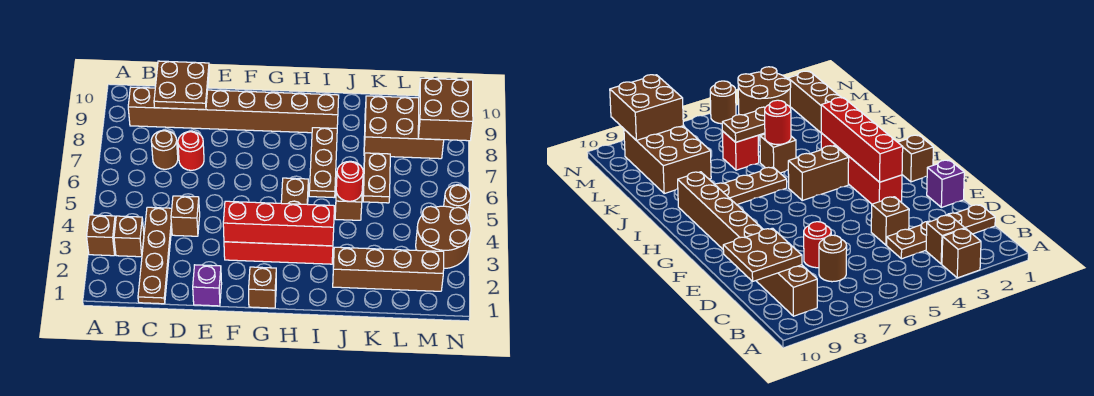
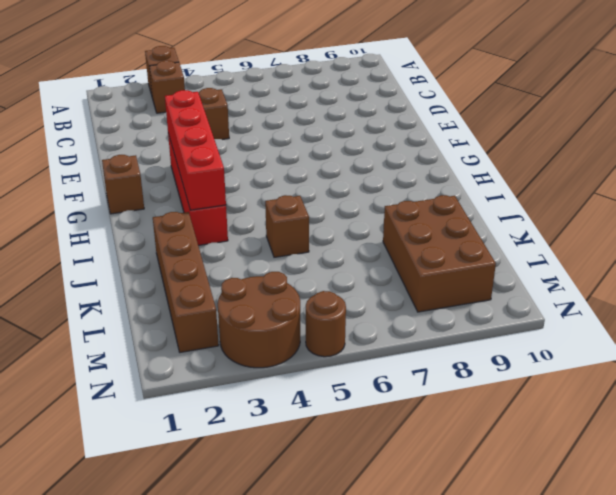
none -> brown brick B9:I9 level 1
none -> brown plate C1:C4 level 1
none -> brown round brick C7 level 1

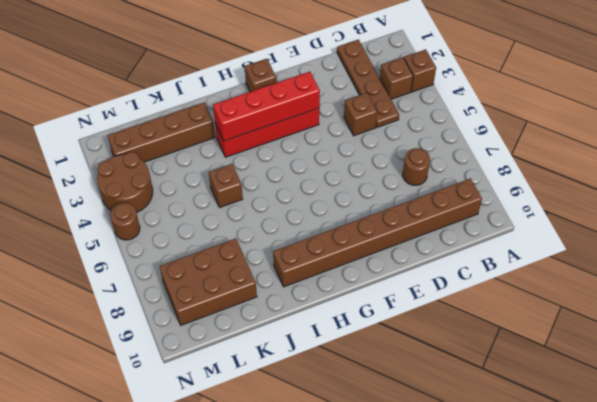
none -> red round brick D7 level 1
none -> purple brick E1 level 1
none -> brown brick H4:H5 level 1

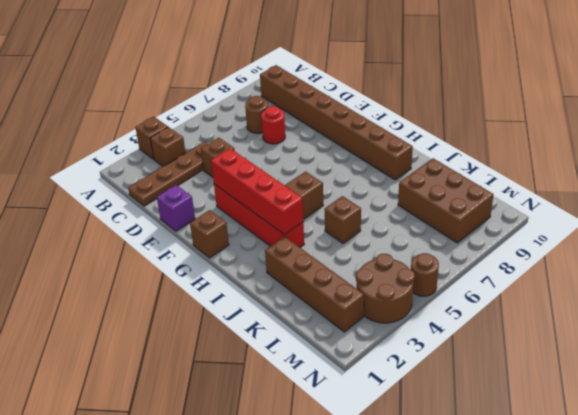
none -> brown plate I6:I8 level 1
none -> red brick K6 level 1
none -> brown plate C9:D10 level 2

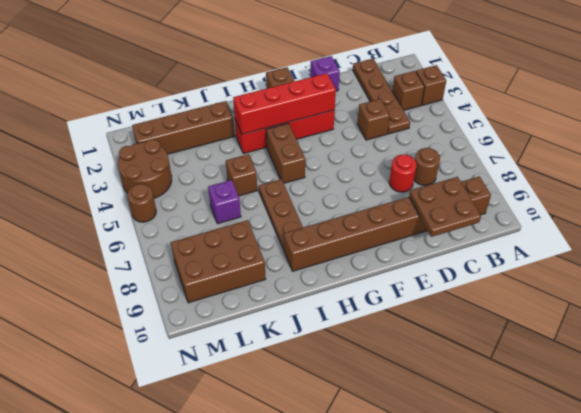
purple brick K6 level 1 -> red brick K6 level 1
none -> red round brick J5 level 2
none -> brown plate K5:K6 level 2
none -> brown brick M8:N9 level 2

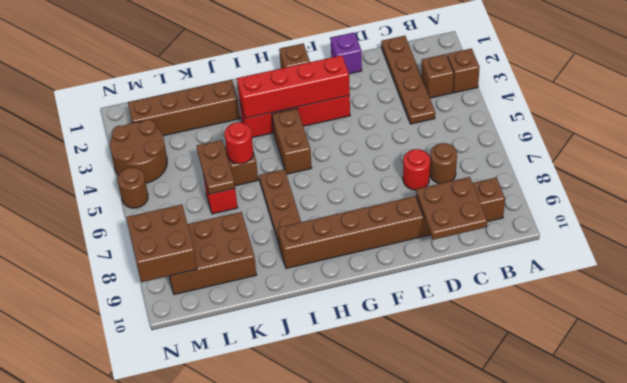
none -> brown brick D4 level 1

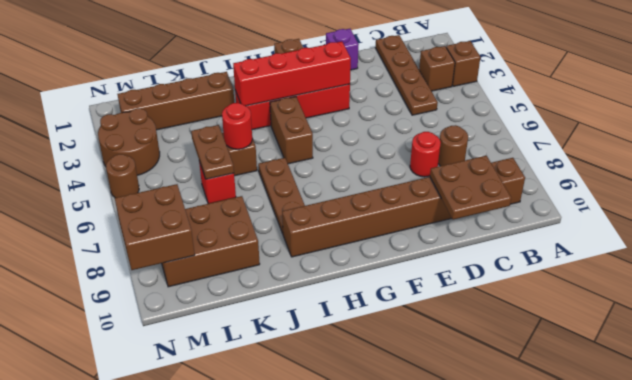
none -> brown brick D4 level 1

